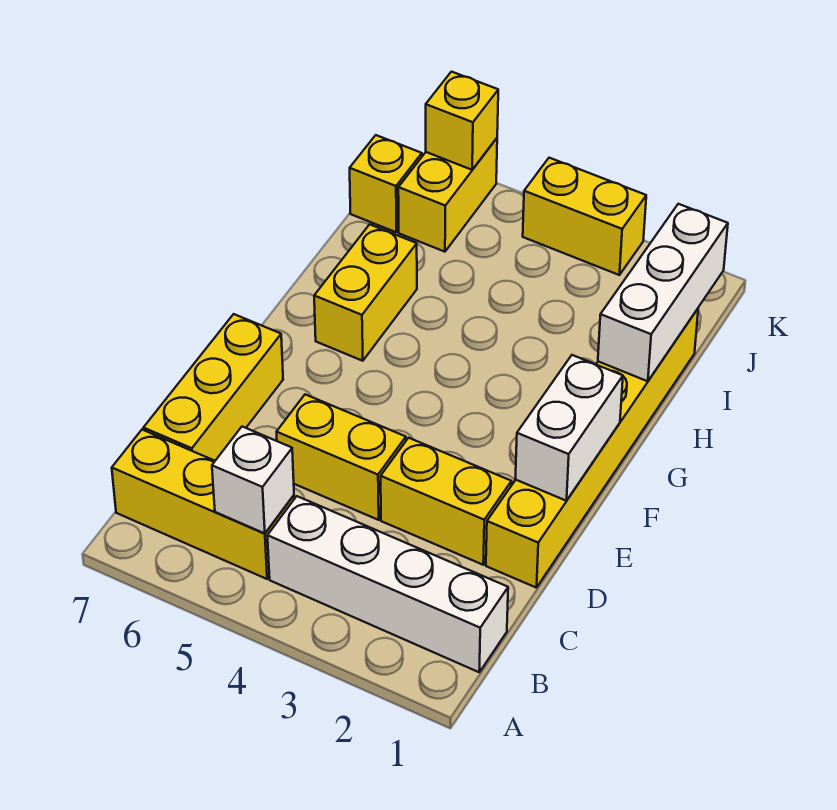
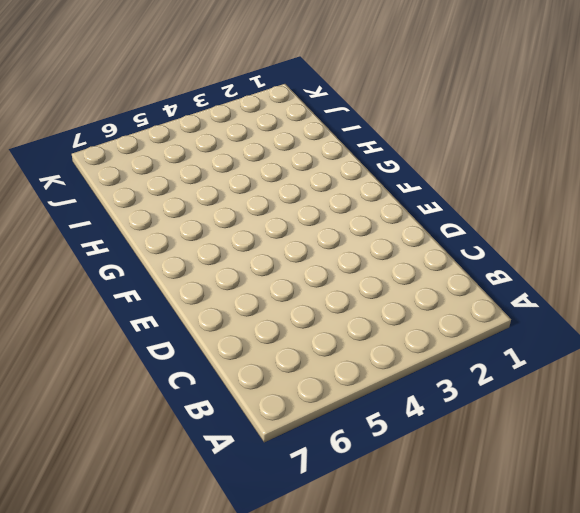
none -> white brick B1:B4 level 1
none -> yellow brick B5:B7 level 1
none -> yellow brick C7:E7 level 1

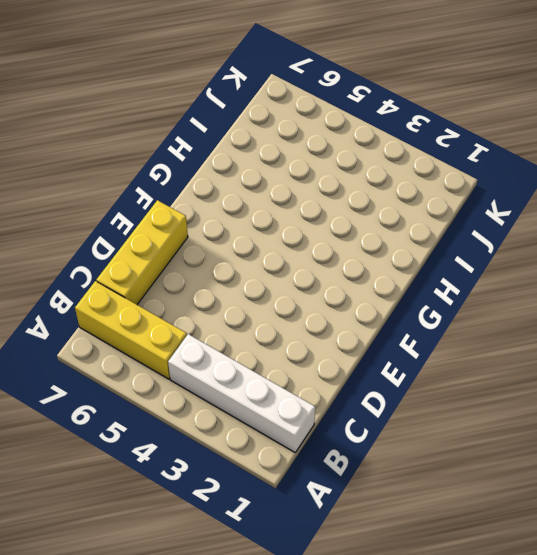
none -> yellow brick D1:I1 level 1
none -> yellow brick D2:D3 level 1
none -> yellow brick D4:D5 level 1

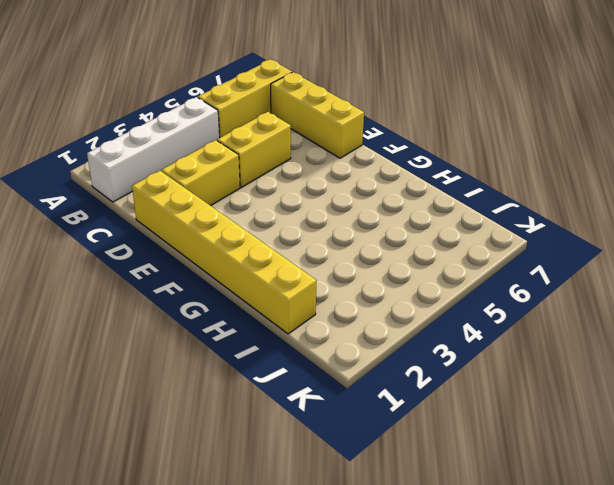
none -> yellow brick G6:H6 level 1
none -> yellow brick J6:K6 level 1
none -> yellow brick J7 level 1

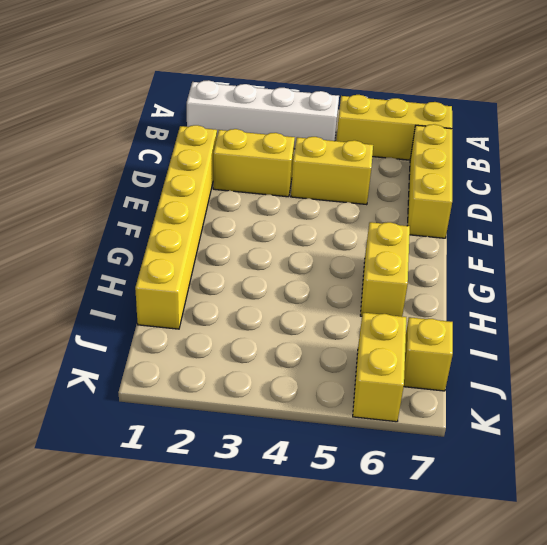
none -> yellow brick K3:K4 level 1
none -> white brick B5 level 2
none -> white brick E1:F1 level 2

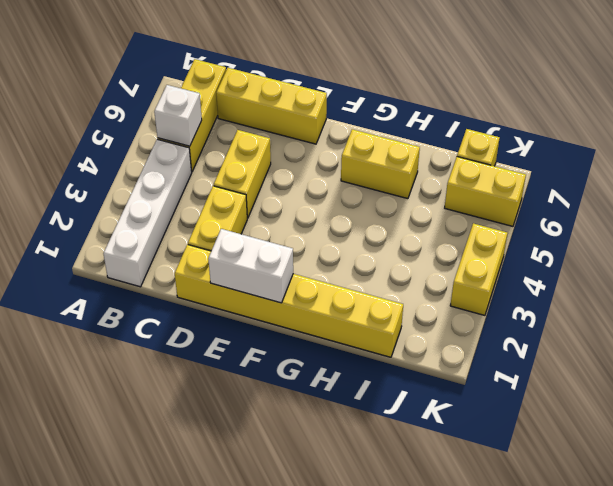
none -> white brick H1:J1 level 2
none -> yellow brick K6 level 2

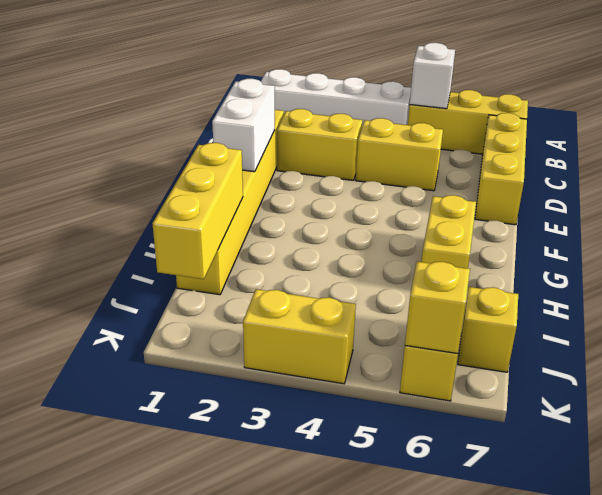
yellow brick H1:J1 level 2 -> white brick H1:J1 level 2

